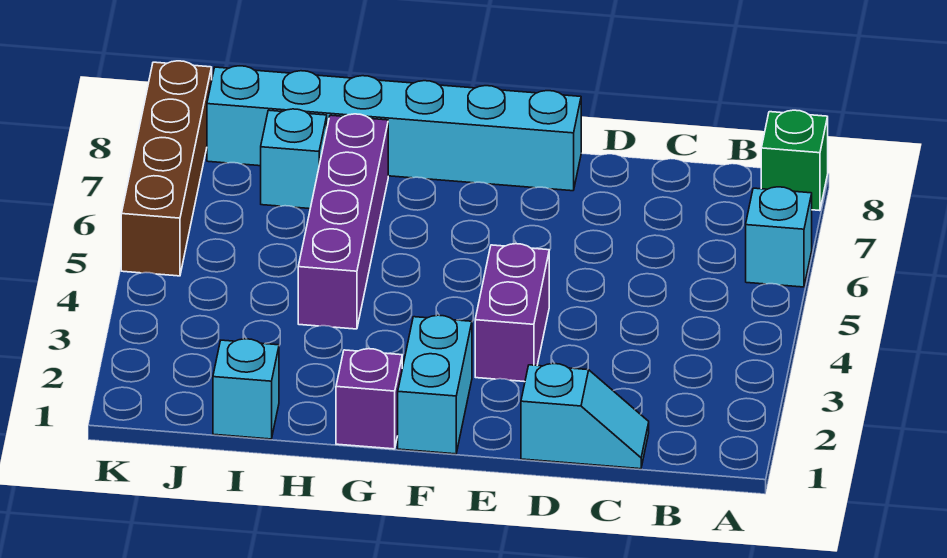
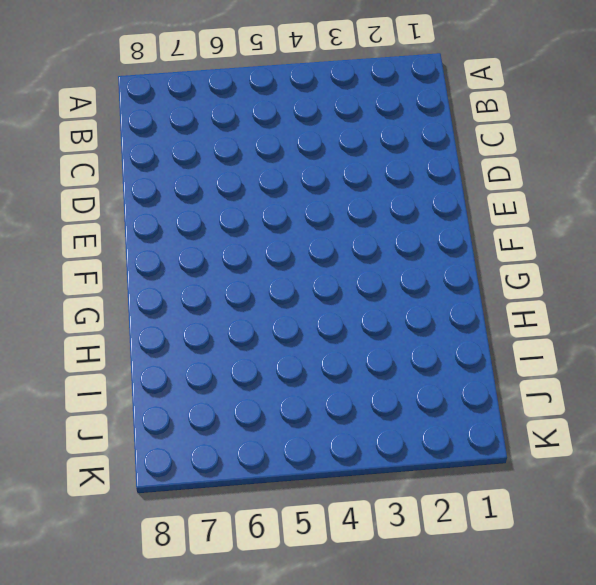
none -> cyan brick A6 level 1
none -> green brick A8 level 1

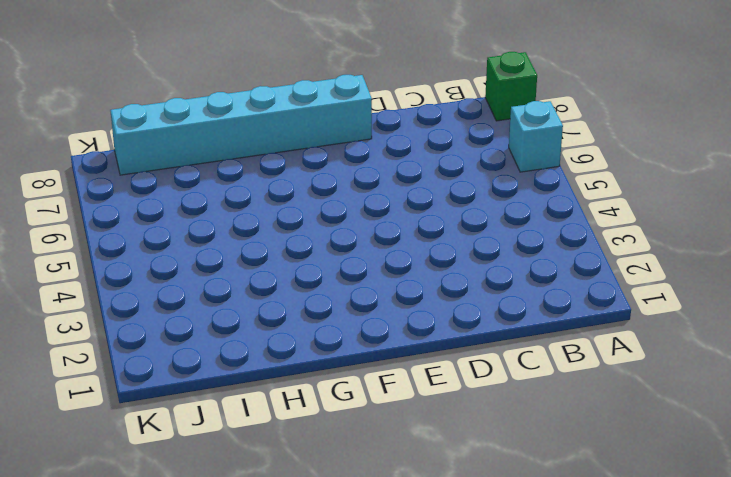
none -> cyan slope C1:D1 level 1 top D
none -> purple brick E3:E4 level 1

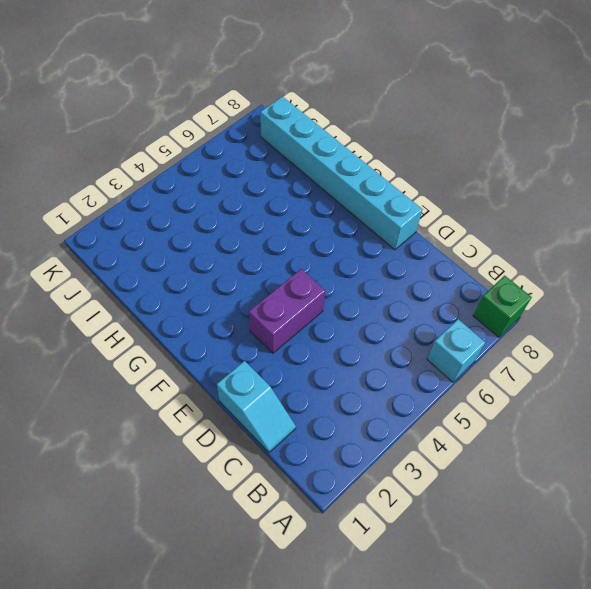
none -> cyan brick F1:F2 level 1
none -> purple brick G1 level 1

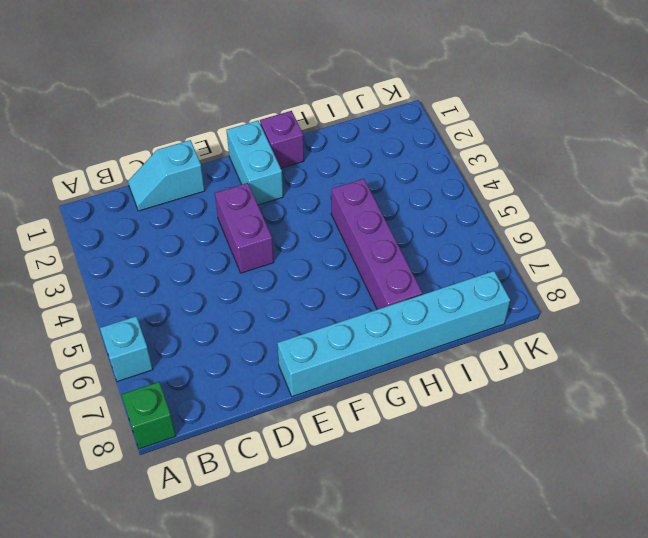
none -> cyan brick I1 level 1
none -> cyan brick I7 level 1

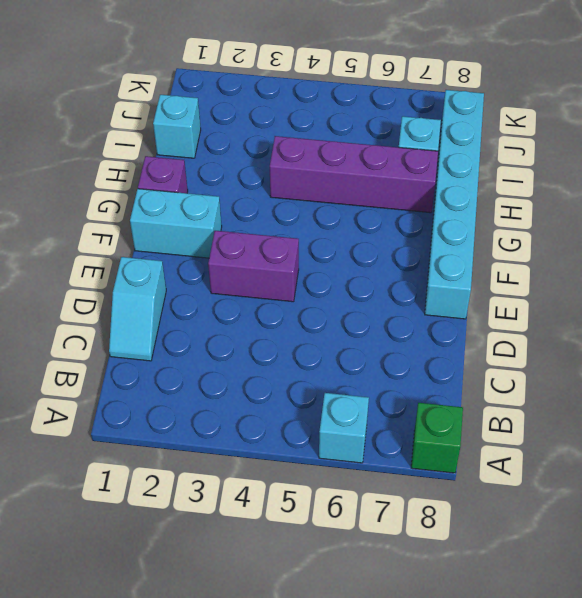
none -> brown brick K5:K8 level 1

